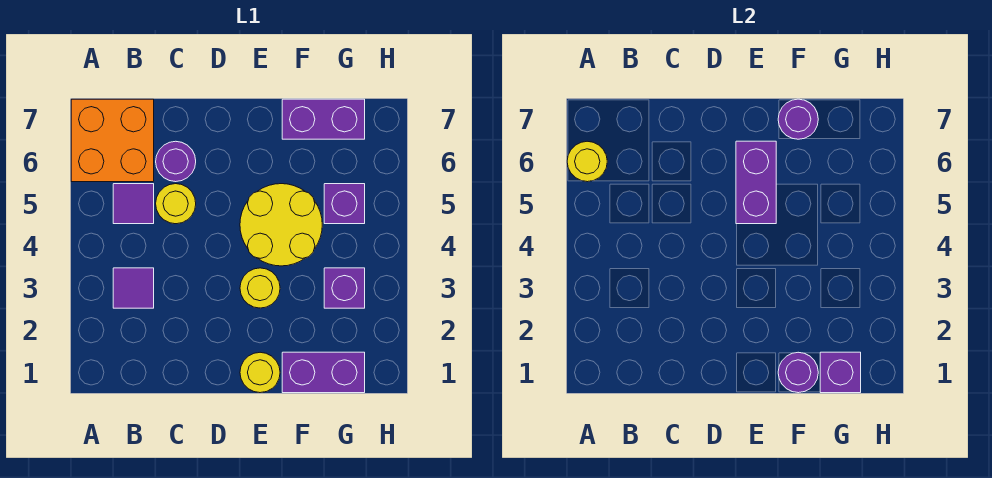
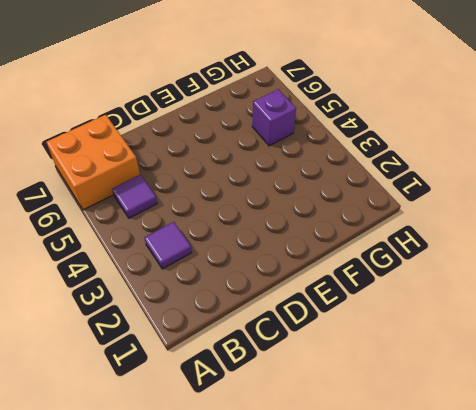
none -> yellow round brick C5 level 1
none -> purple round brick C6 level 1
none -> yellow round brick E1 level 1

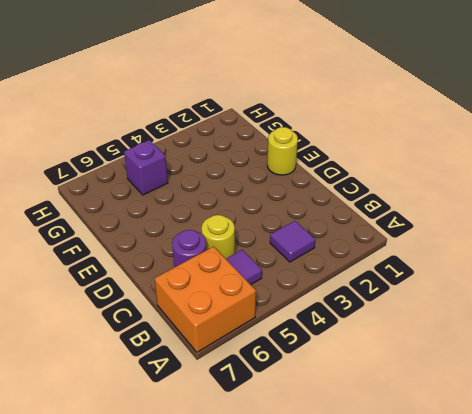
none -> yellow round brick E3 level 1
none -> yellow round brick E4:F5 level 1
none -> purple brick F1:G1 level 1

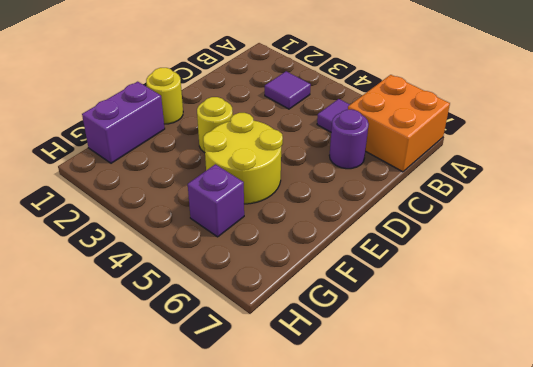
none -> yellow round brick C5 level 1
none -> purple brick F7:G7 level 1
none -> purple brick G3 level 1

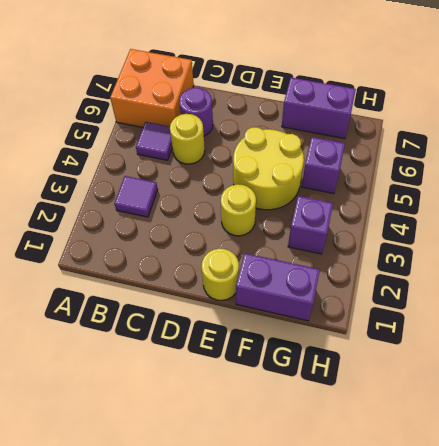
none -> yellow round brick A6 level 2
none -> purple brick E5:E6 level 2
none -> purple round brick F1 level 2

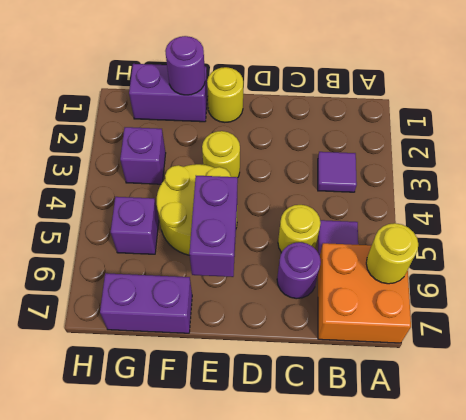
none -> purple round brick F7 level 2
none -> purple brick G1 level 2

